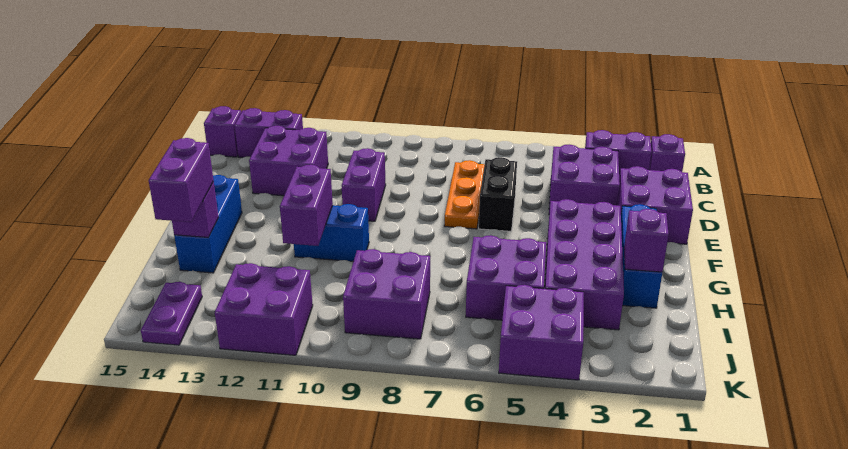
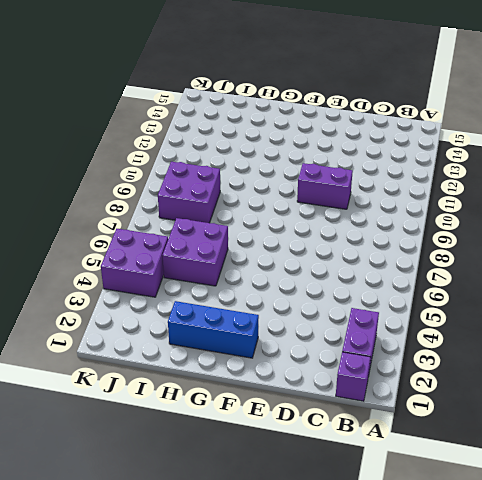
none -> purple brick B13:B14 level 1
none -> purple brick B15 level 1
none -> purple brick C3:D4 level 1

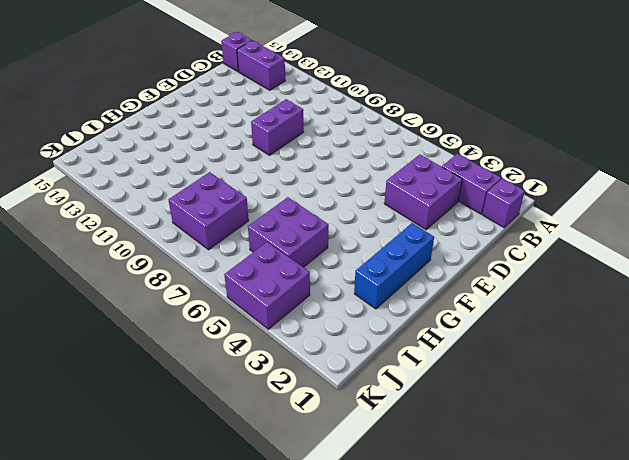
none -> orange plate C7:E7 level 1
none -> purple brick C12:D13 level 1
none -> purple brick D1:E2 level 1

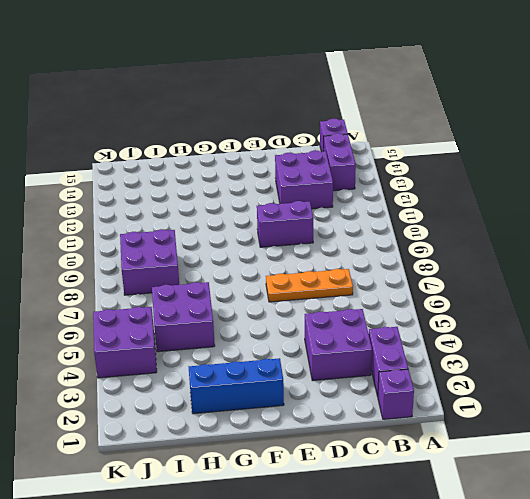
none -> purple brick D1:E2 level 1
none -> black brick D6:E6 level 1
none -> purple brick F3:I4 level 1

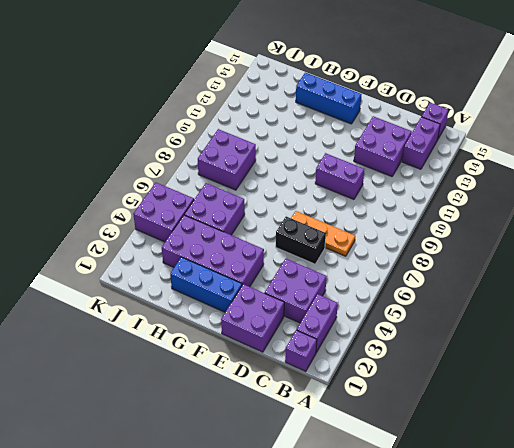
none -> blue brick G10:G11 level 1
none -> purple brick J11:K12 level 1
none -> purple plate J14:K14 level 1

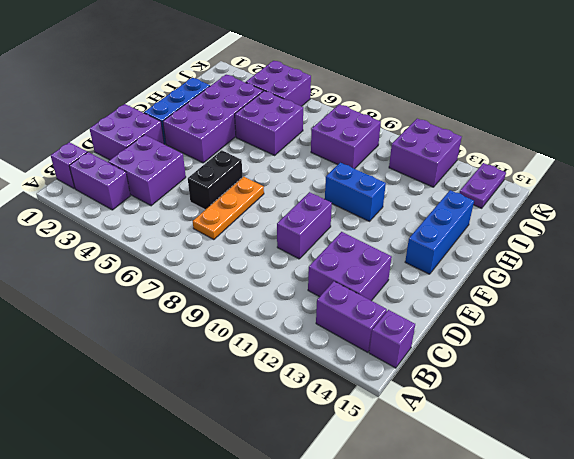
none -> purple brick G11:H11 level 2
none -> purple brick H2 level 2
none -> purple brick H14 level 2

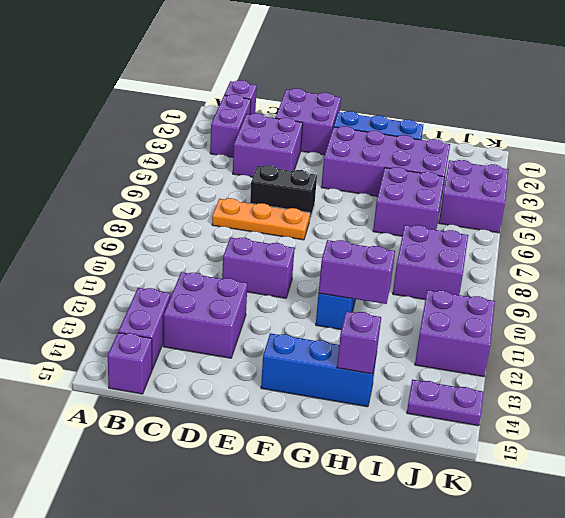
none -> purple brick H2 level 2
none -> purple brick H14:I14 level 3

